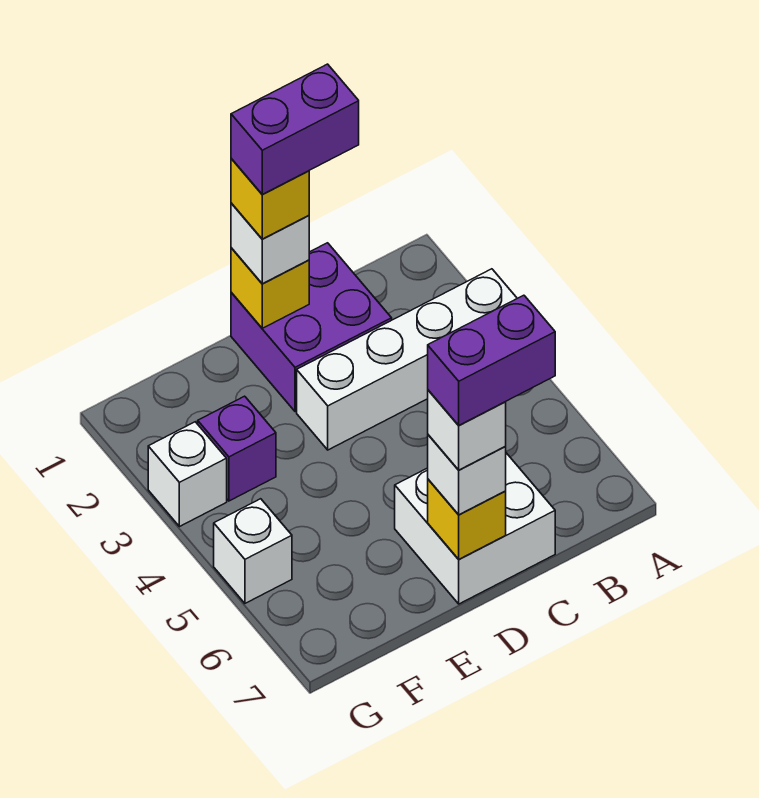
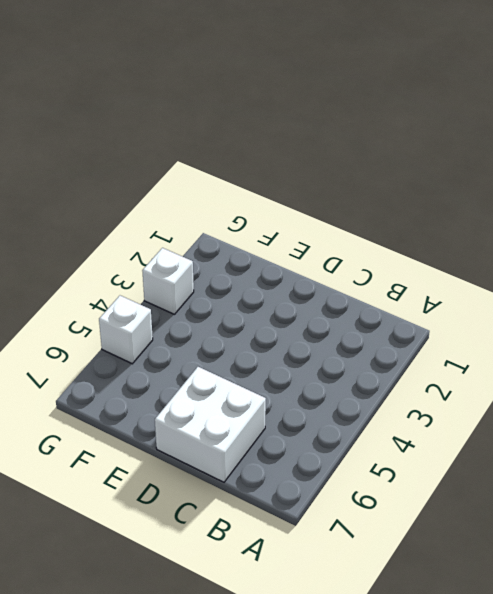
none -> white brick A3:D3 level 1
none -> purple brick C1:D2 level 1
none -> purple brick F3 level 1

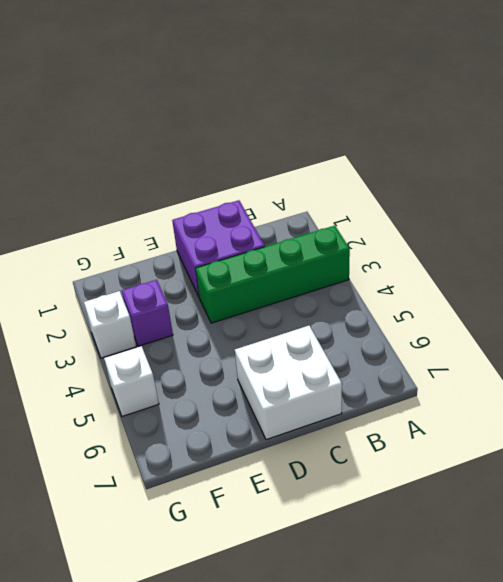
green brick A3:D3 level 1 -> white brick A3:D3 level 1
none -> yellow brick D1 level 2
none -> yellow brick D7 level 2
none -> white brick D1 level 3

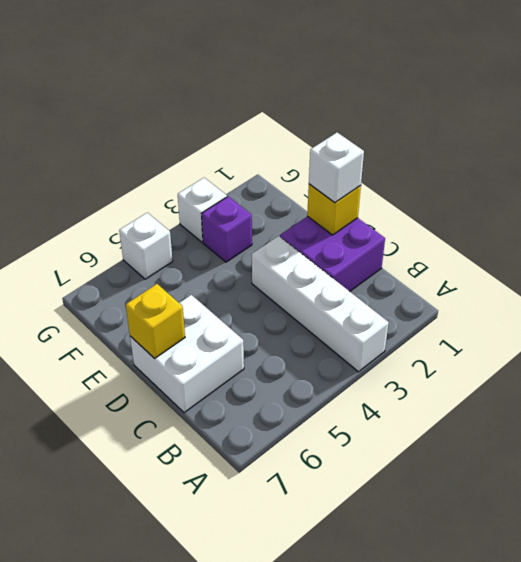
none -> white brick D7 level 3
none -> yellow brick D1 level 4
none -> white brick D7 level 4

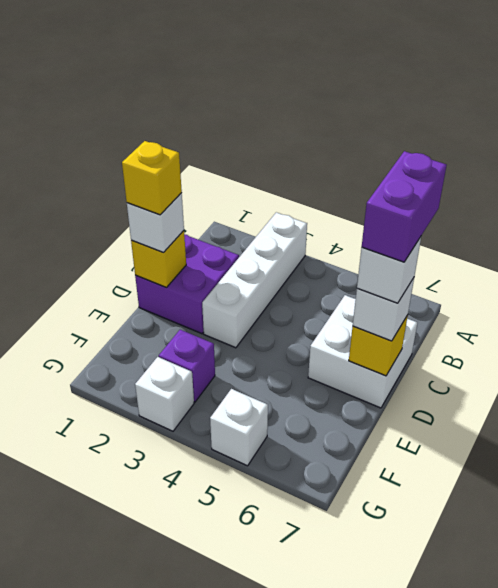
none -> purple brick C1:D1 level 5

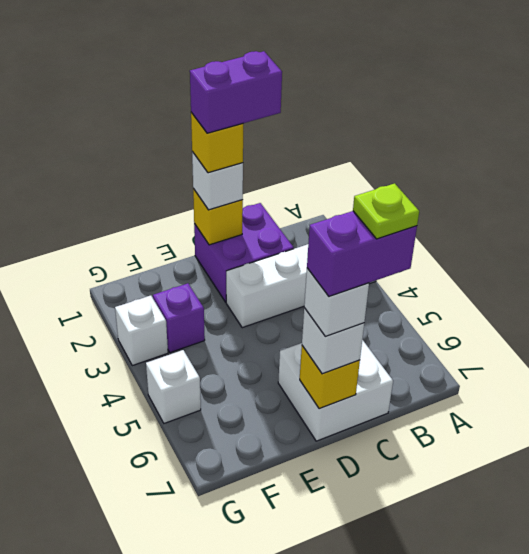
lime plate C7 level 6 -> none

